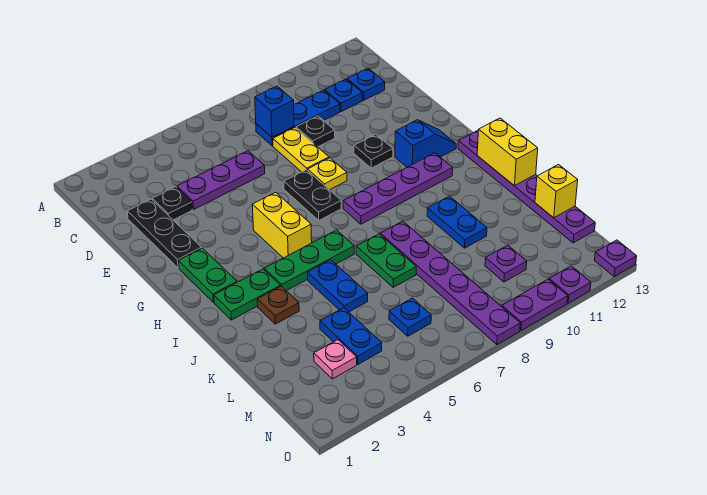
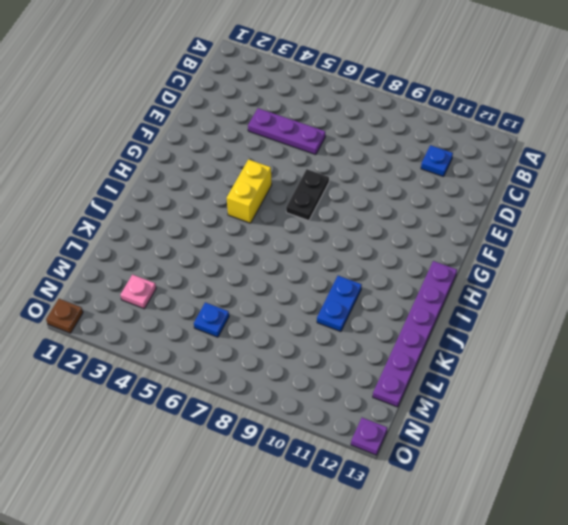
brown plate O1 level 1 -> brown plate J3 level 1
none -> blue plate C8:C10 level 1
none -> blue plate C12 level 1
none -> black plate D2:F2 level 1
none -> black plate D3 level 1

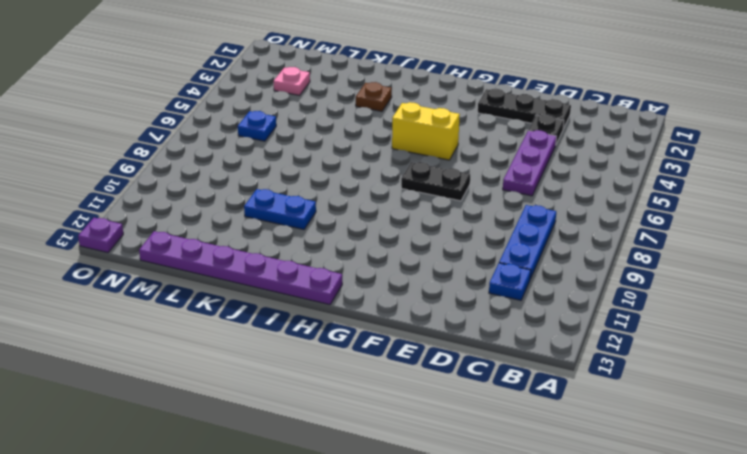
none -> blue plate C12 level 1
none -> yellow plate D8:E8 level 1
none -> black plate D9 level 1
none -> yellow plate F8 level 1

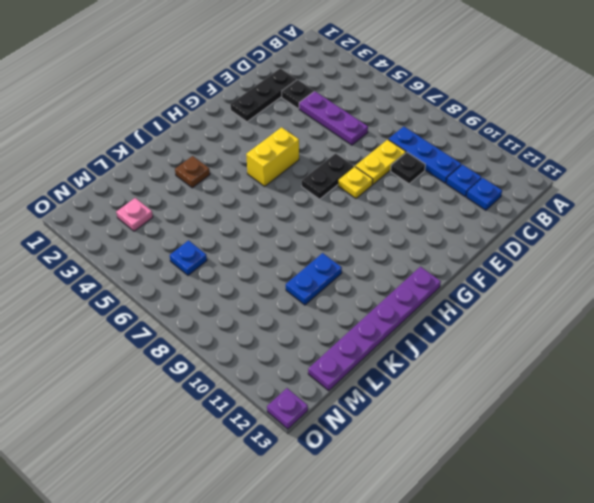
none -> black plate F10 level 1
none -> green plate G2:H2 level 1
none -> blue slope G11:G12 level 1 top 11
none -> purple plate H8:H11 level 1

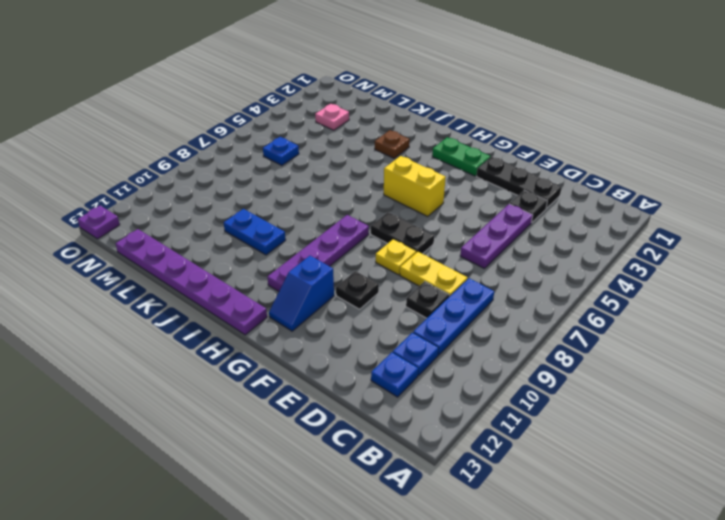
none -> green plate I2:I3 level 1
none -> green plate I4:I6 level 1
none -> blue plate J5:K5 level 1
none -> green plate J7:K7 level 1

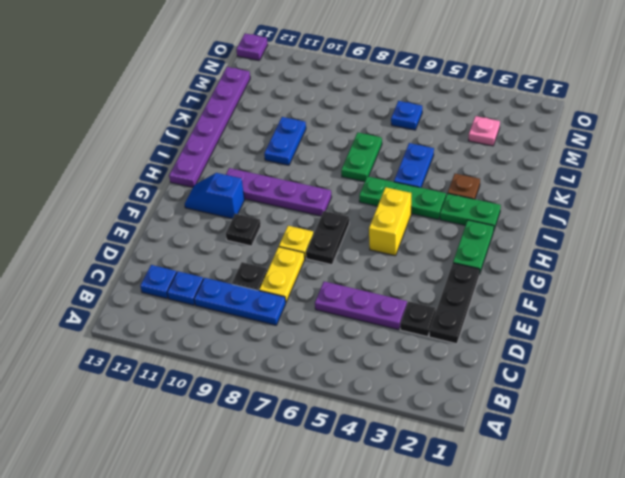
none -> purple plate J8:O8 level 1
none -> blue plate L4:M4 level 1
none -> purple plate M10 level 1
none -> purple plate O9:O10 level 1

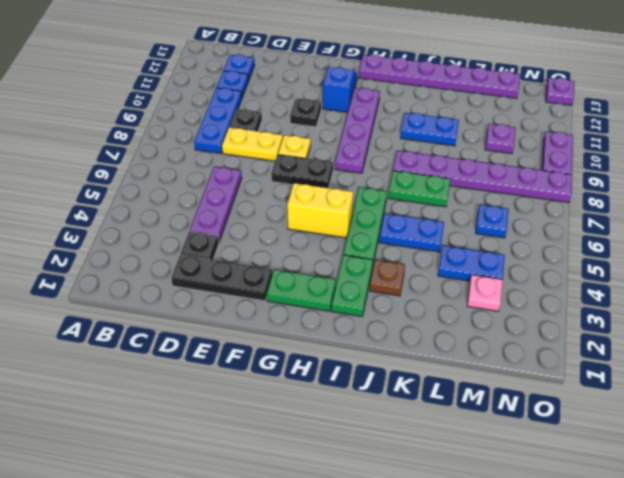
none -> purple plate O11 level 1
none -> blue brick C8 level 2
none -> yellow brick I13:J13 level 2
none -> yellow brick L13 level 2

